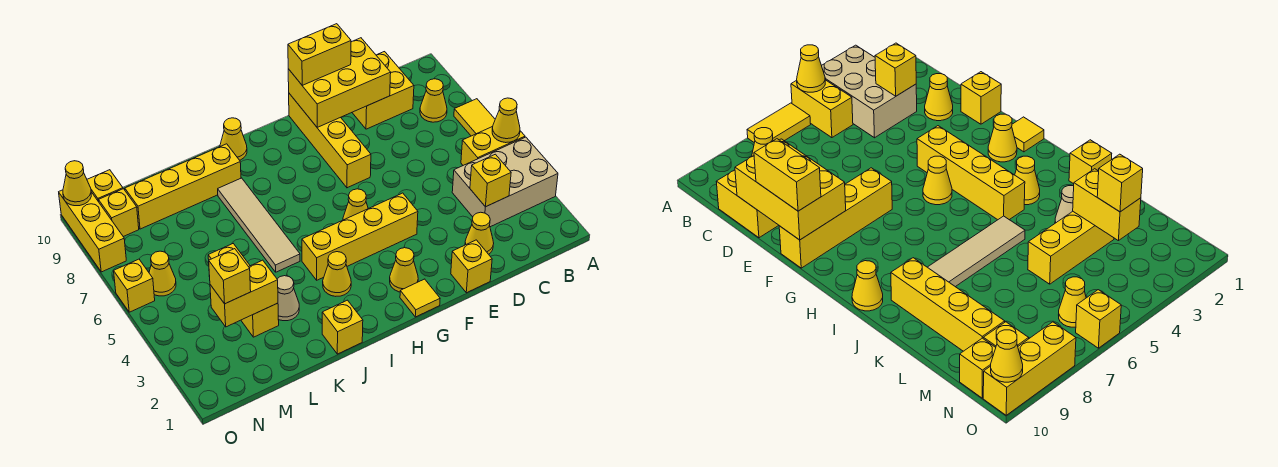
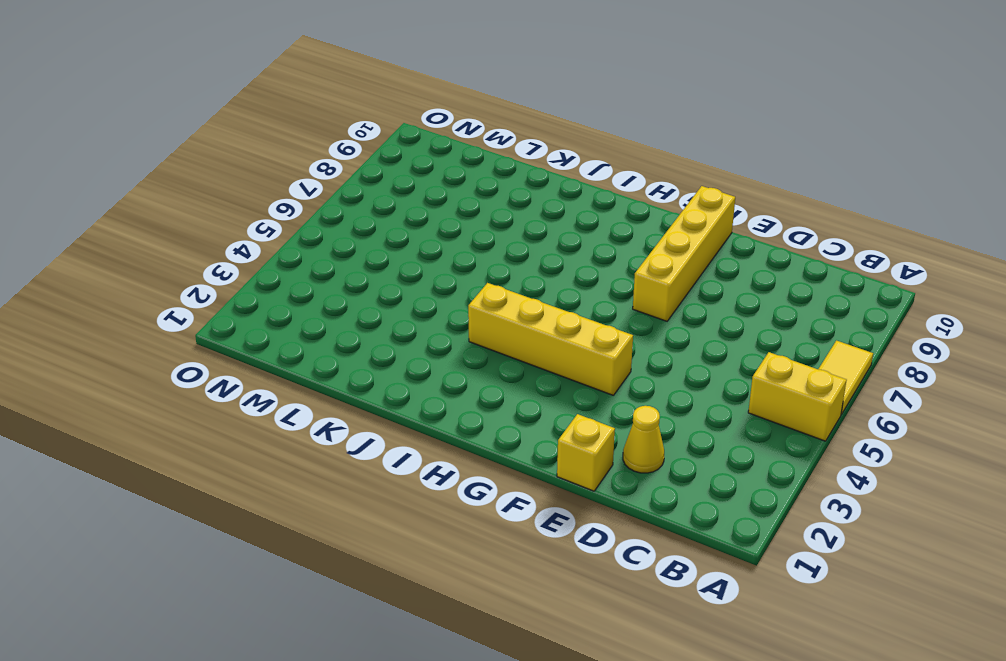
none -> tan brick A3:C4 level 1
none -> yellow cone B8 level 1
none -> yellow brick C9:D10 level 1
none -> yellow tile G1 level 1

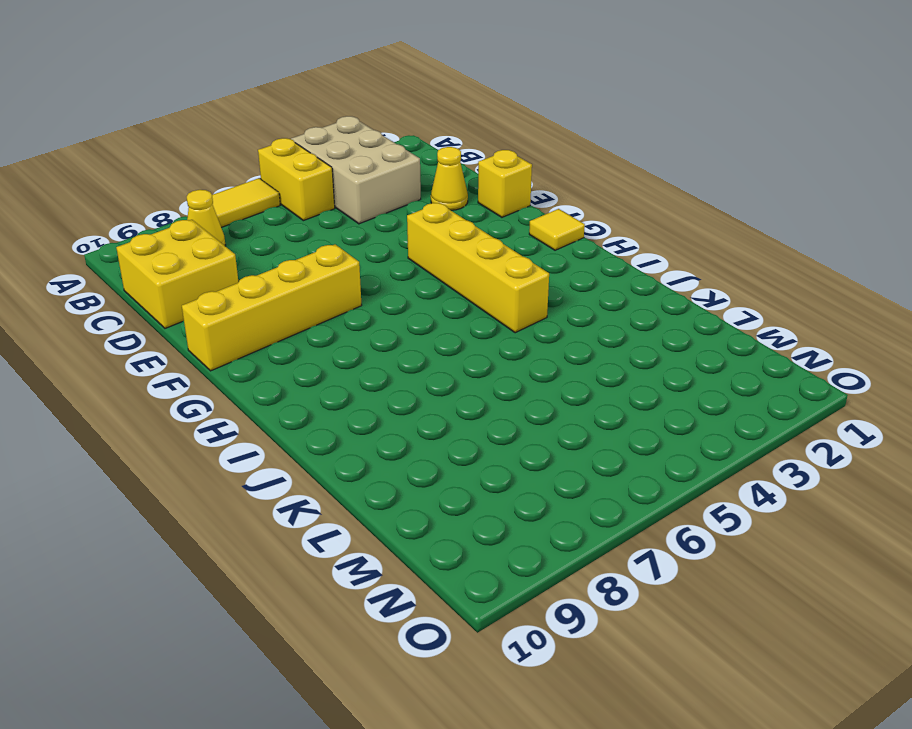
none -> yellow cone G2 level 1
none -> yellow cone G5 level 1
none -> yellow cone I3 level 1
none -> yellow cone I10 level 1

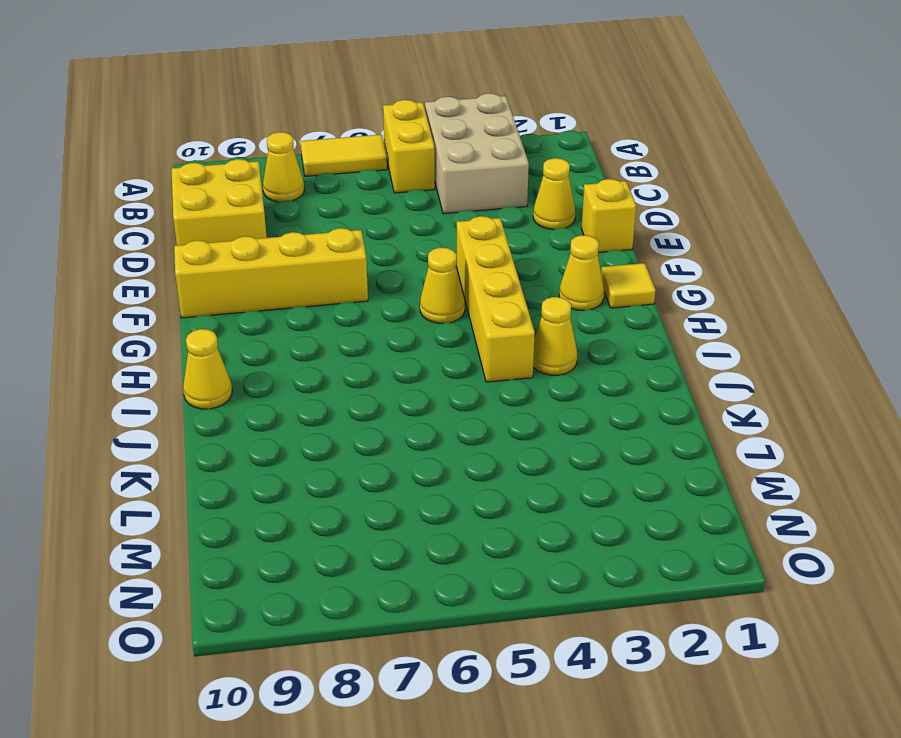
none -> yellow brick J1 level 1
none -> tan tile J5:J8 level 1
none -> yellow brick J9:M9 level 1
none -> tan cone K3 level 1

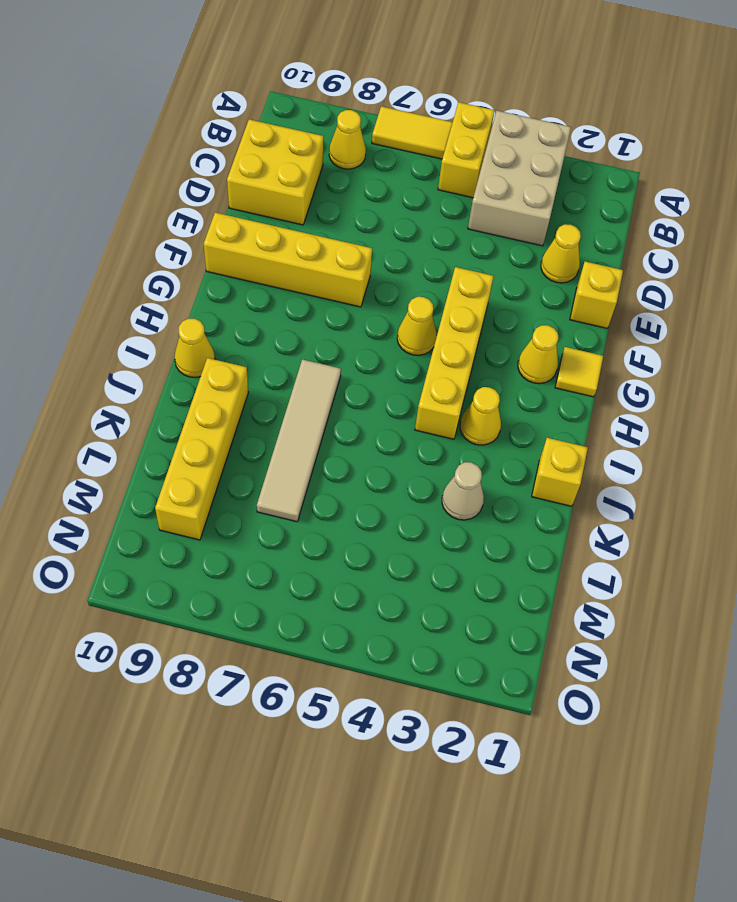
tan tile I7:L7 level 1 -> tan tile J5:J8 level 1
none -> yellow brick L3:L5 level 1
none -> yellow cone N6 level 1
none -> yellow brick N9 level 1
none -> yellow brick N10 level 1

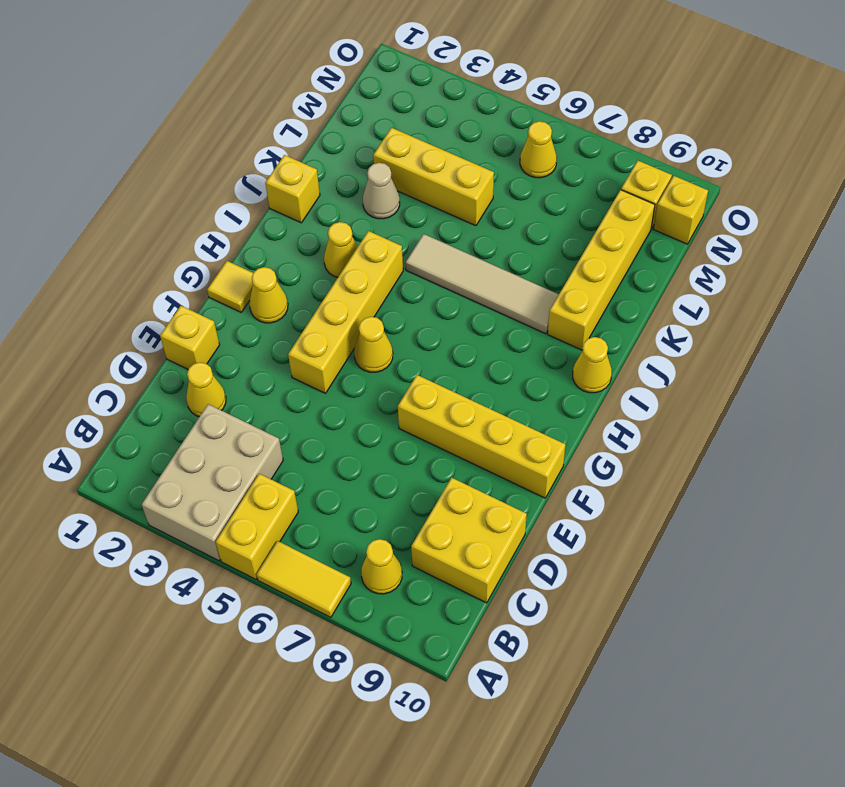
none -> yellow brick O6 level 1
none -> yellow brick O8:O10 level 1
none -> yellow cone A5 level 2
none -> yellow brick C3 level 2

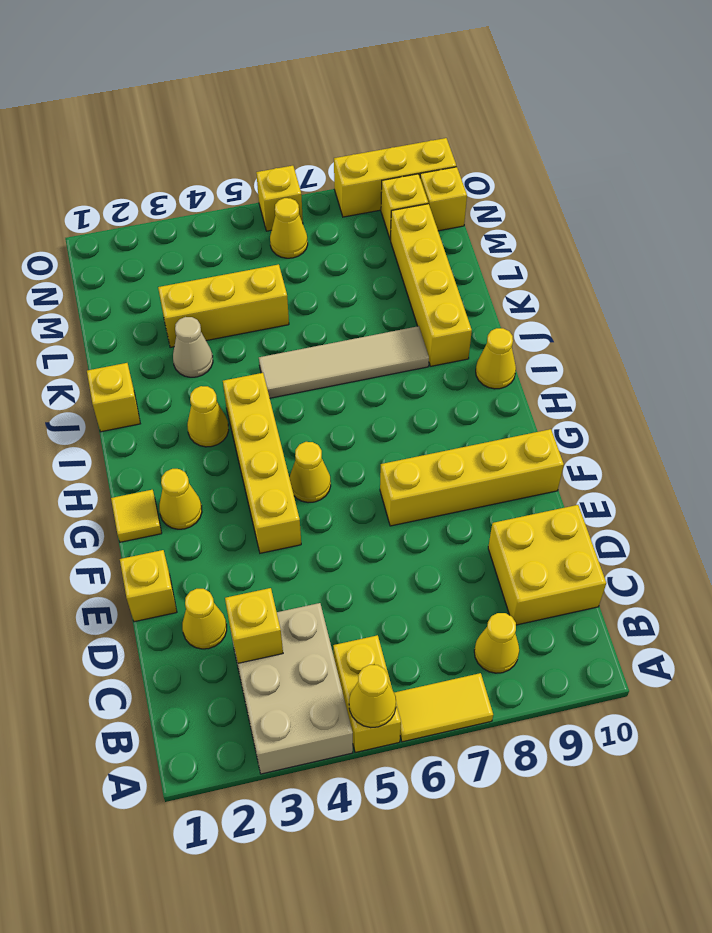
none -> yellow brick D9:F10 level 2
none -> yellow brick L3:M3 level 2
none -> yellow cone O10 level 2
none -> yellow brick E10:F10 level 3

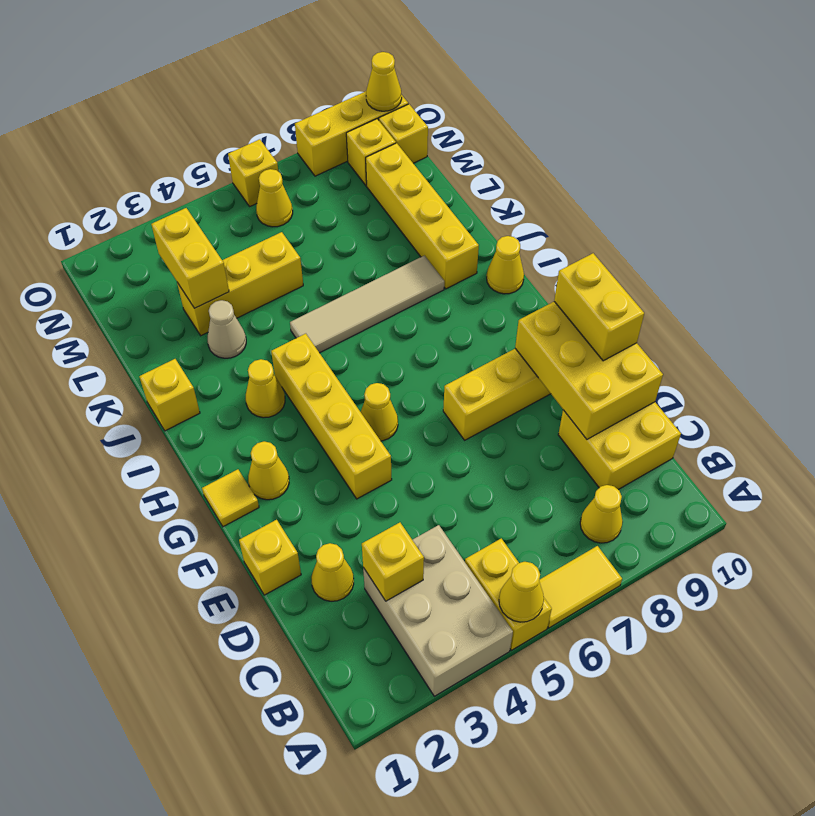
none -> yellow brick M3 level 3

